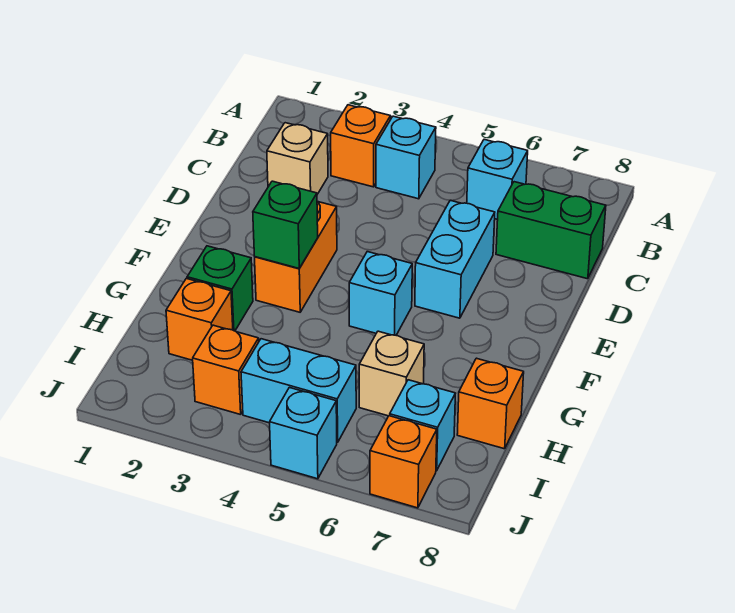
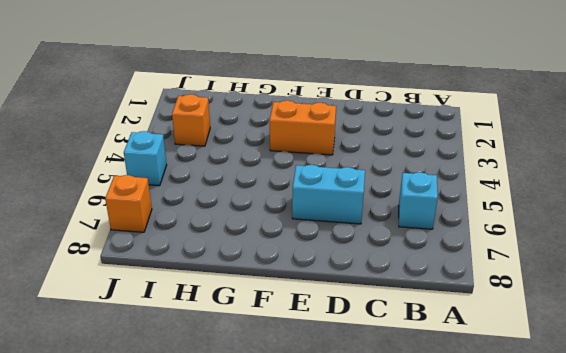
none -> orange brick B3 level 1
none -> cyan brick B4 level 1
none -> tan brick C2 level 1

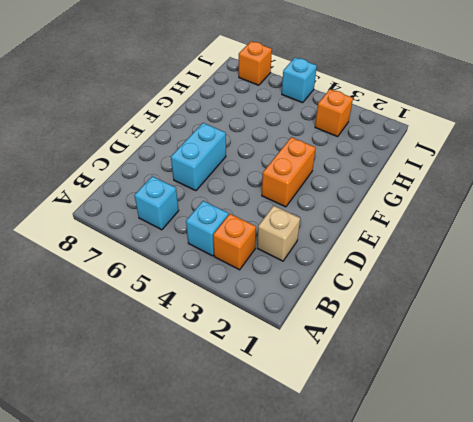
none -> green brick C7:C8 level 1
none -> cyan brick F5 level 1
none -> green brick G2 level 1

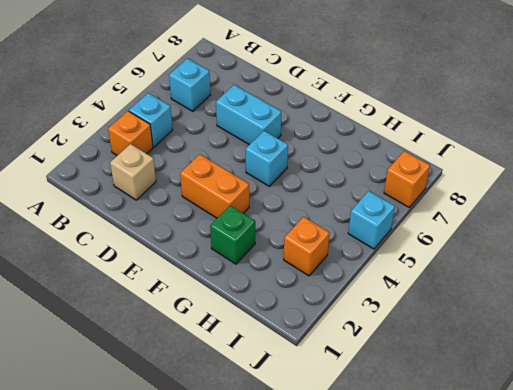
none -> green brick C7:C8 level 1
none -> orange brick H2 level 1
none -> tan brick H6 level 1

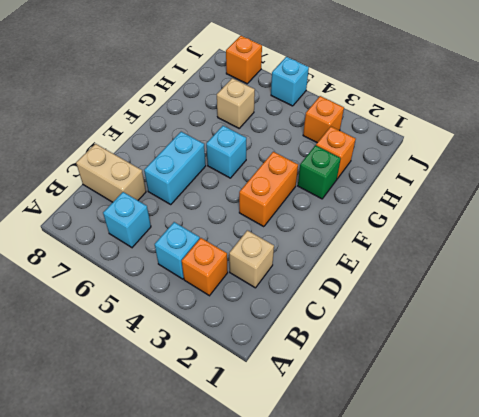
tan brick C7:C8 level 1 -> green brick C7:C8 level 1
none -> orange brick H8 level 1
none -> cyan brick I4:I5 level 1
none -> cyan brick I7 level 1

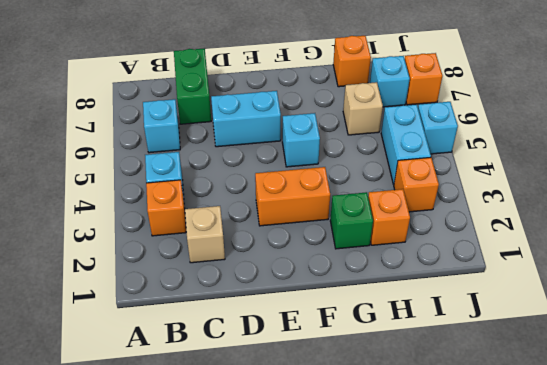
none -> green brick F3 level 2

